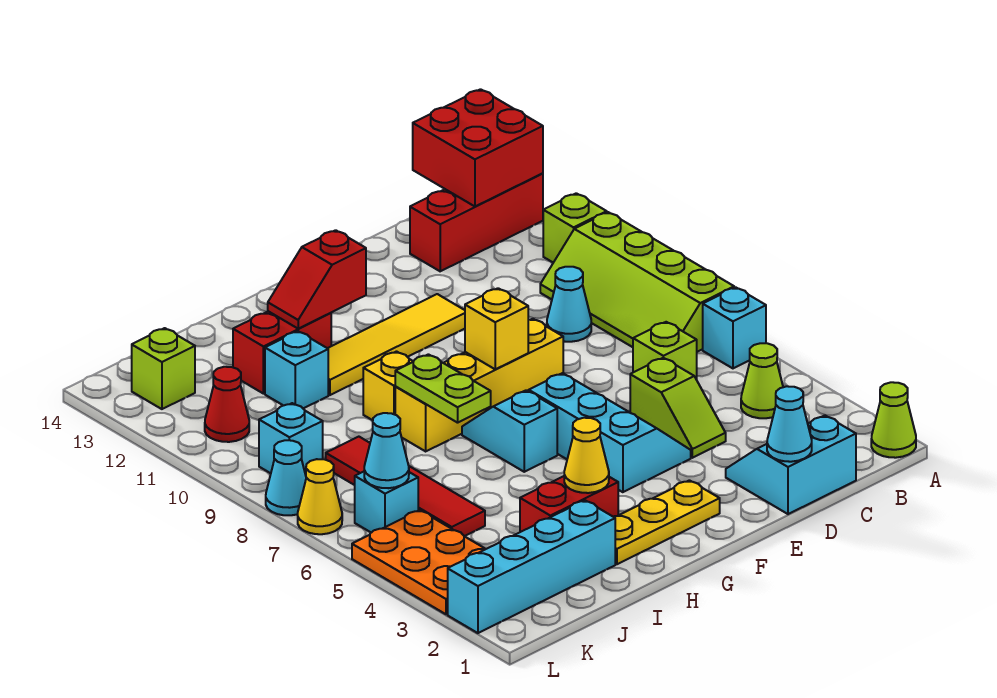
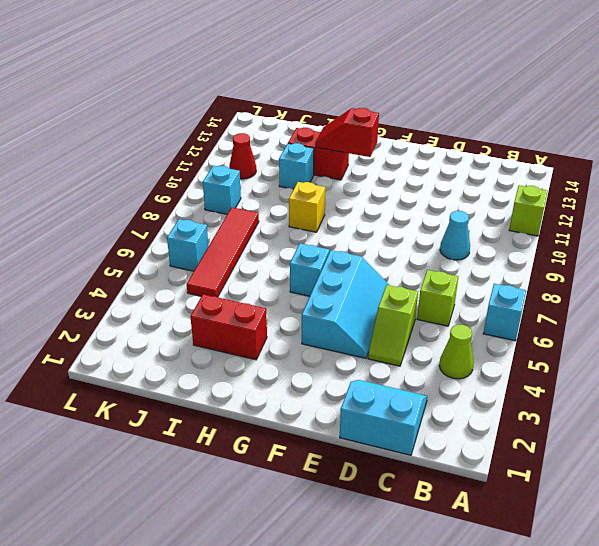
none -> lime cone A1 level 1
none -> lime slope A7:B10 level 1 top A
none -> red brick A13:C13 level 1
none -> yellow brick E8:H8 level 1

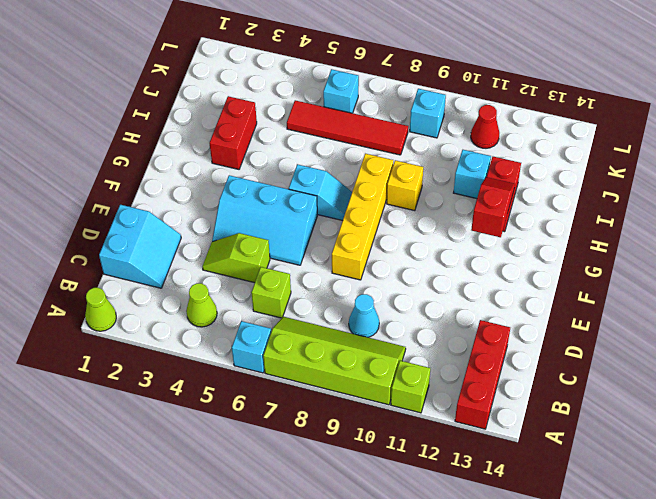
none -> yellow tile E11:H11 level 1
none -> yellow plate F2:H2 level 1
none -> cyan brick I2:L2 level 1
none -> orange plate K3:L5 level 1

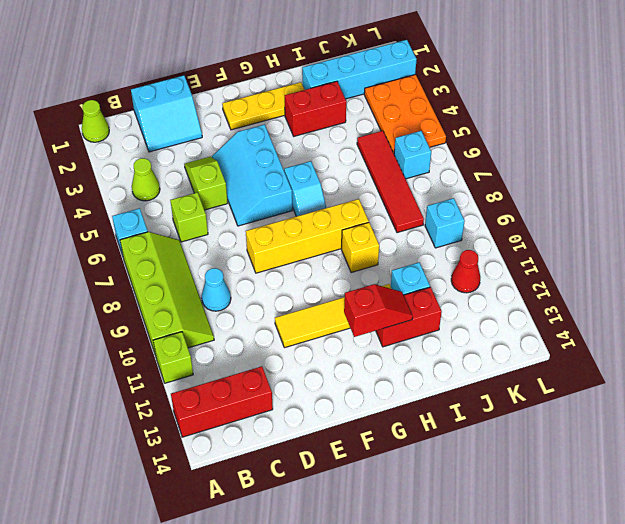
none -> lime brick K13 level 1
none -> yellow cone L7 level 1
none -> cyan cone L8 level 1
none -> red brick A13:B14 level 2

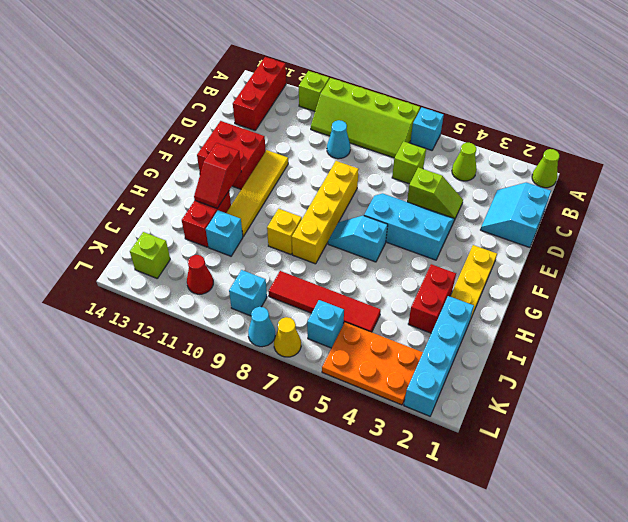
red brick E12:F13 level 1 -> red brick A13:B14 level 2
none -> cyan cone D1 level 2
none -> yellow brick F8 level 2
none -> yellow cone H3 level 2
none -> lime plate H7:H8 level 2

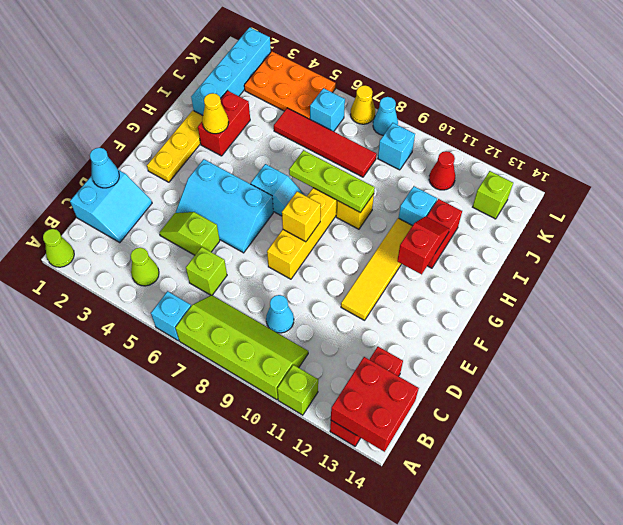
lime plate H7:H9 level 2 -> lime plate H7:H8 level 2
none -> cyan cone K6 level 2

